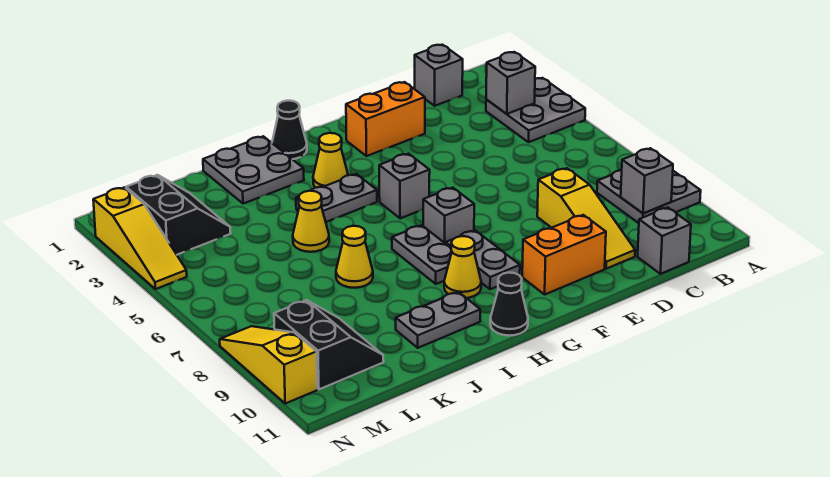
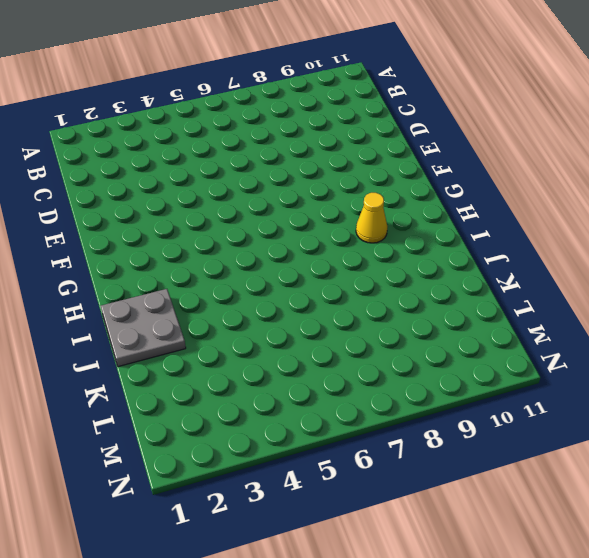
none -> grey plate A3:B4 level 1
none -> grey plate A8:B9 level 1
none -> grey brick C1 level 1

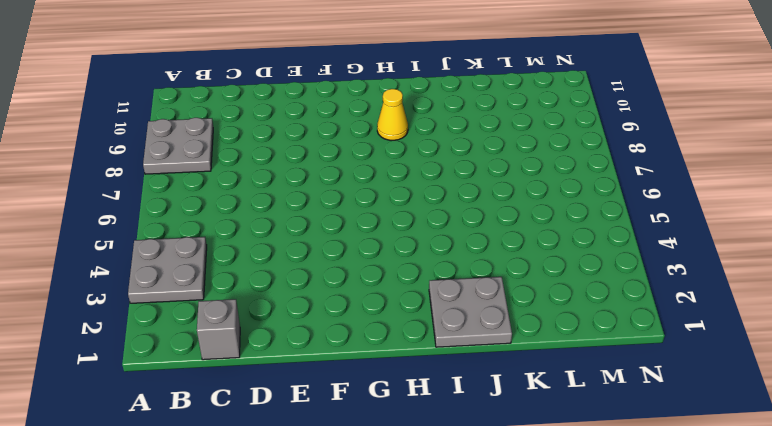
none -> grey brick C11 level 1
none -> yellow slope D8:D10 level 1 top 8
none -> orange brick E2:F2 level 1

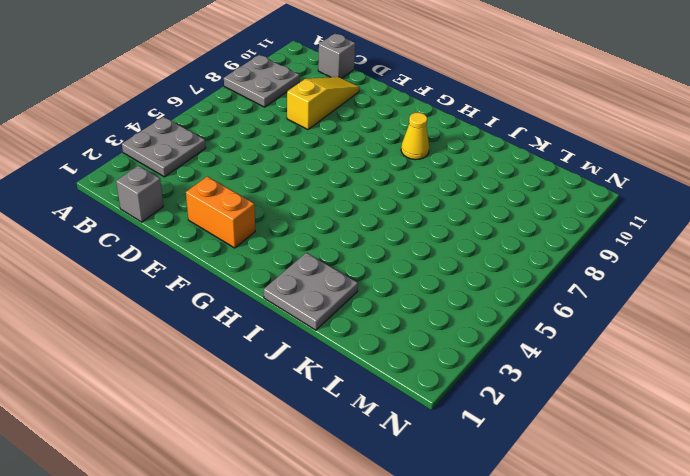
none -> orange brick E10:F10 level 1
none -> grey brick G5 level 1
none -> grey brick G7 level 1

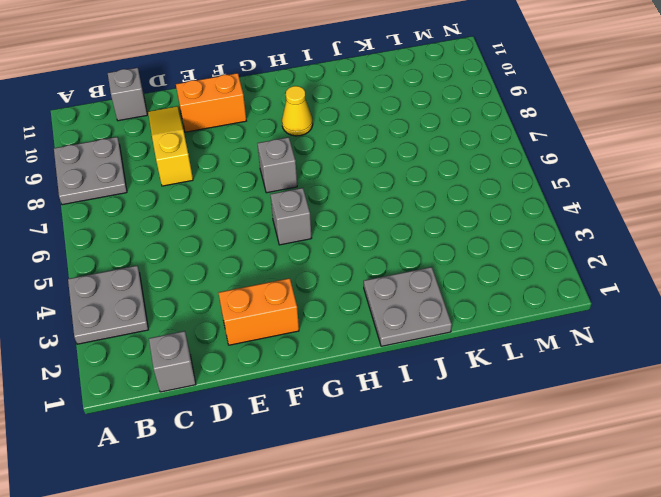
none -> grey plate G8:G9 level 1
none -> black cone H1 level 1
none -> yellow cone H3 level 1

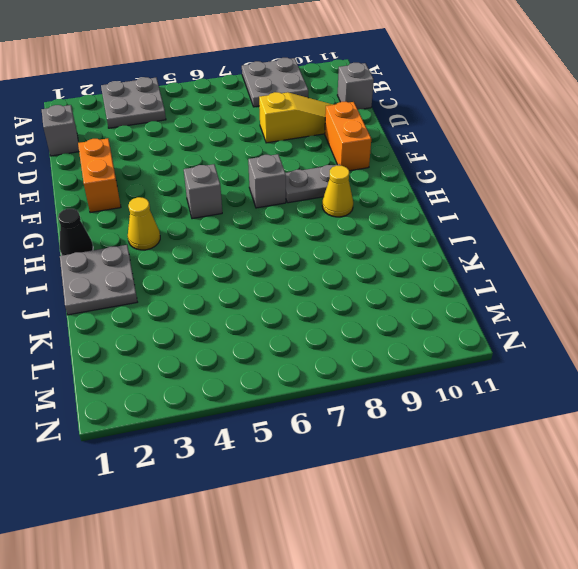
none -> grey plate H4:I4 level 1
none -> grey plate H7:H8 level 1
none -> black cone H11 level 1

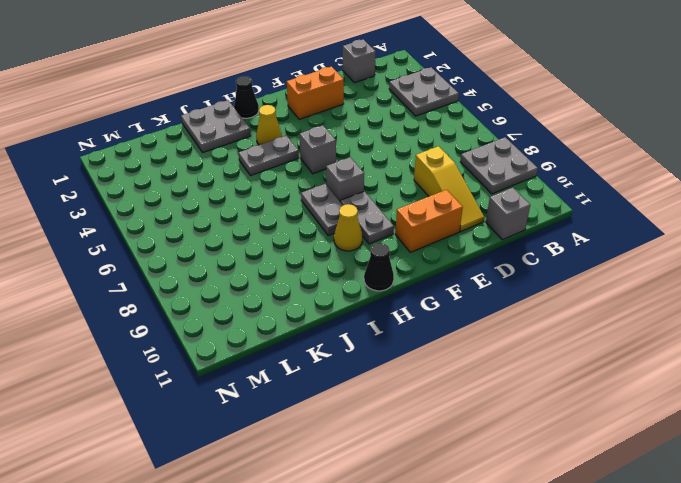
none -> grey plate I10:J10 level 1
none -> yellow cone J5 level 1
none -> yellow cone J7 level 1

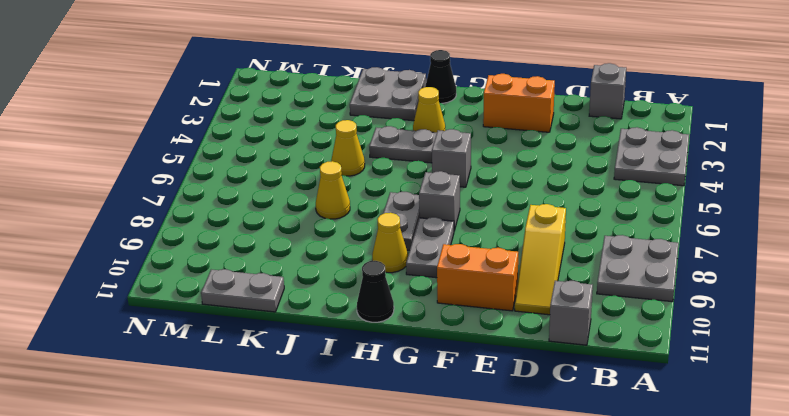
grey plate K11:L11 level 1 -> grey plate I10:J10 level 1
none -> black slope L2:M3 level 1 top M
none -> black slope L9:M10 level 1 top M
none -> yellow slope N2:N4 level 1 top 2

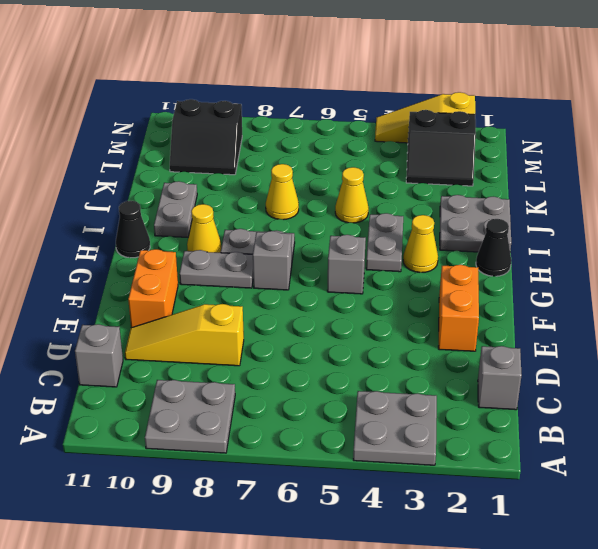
none -> yellow slope N8:N10 level 1 top 10
none -> grey brick B3 level 2
none -> grey brick B9 level 2

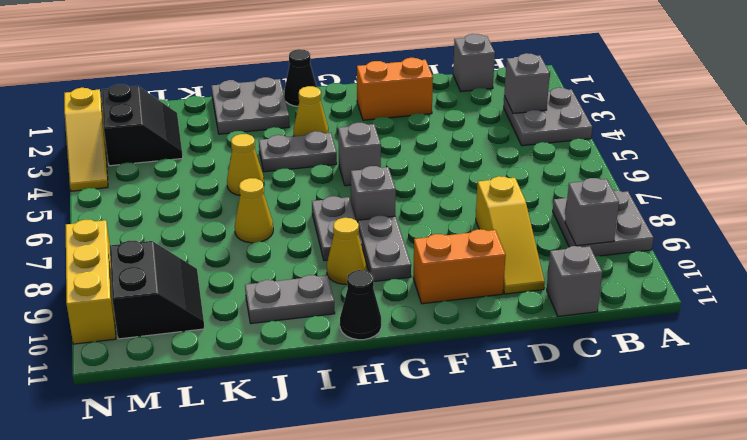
yellow brick N8:N10 level 1 -> yellow slope N8:N10 level 1 top 10

